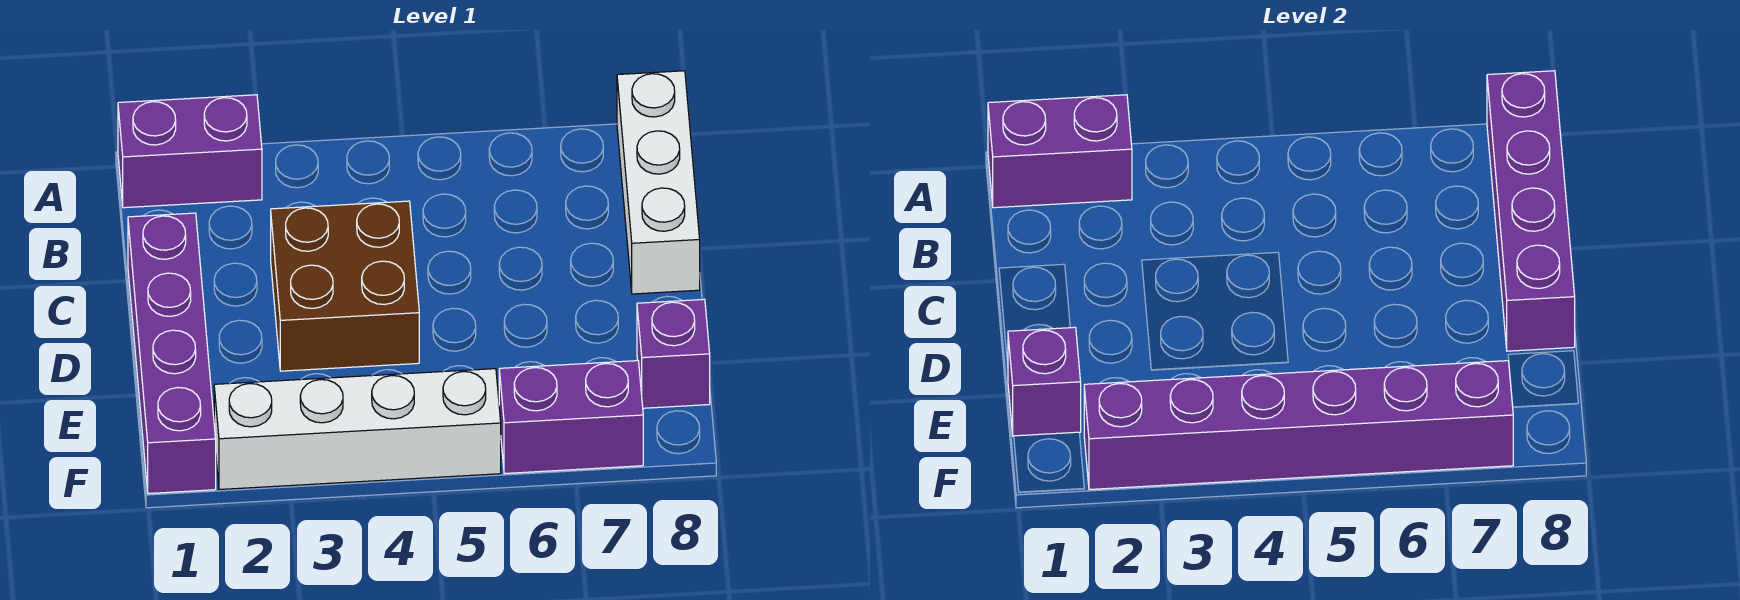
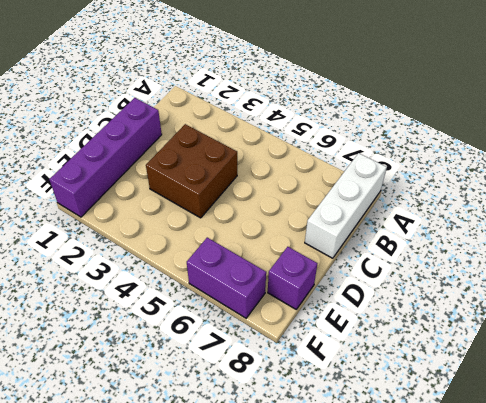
none -> purple brick A1:A2 level 1
none -> white brick F2:F5 level 1

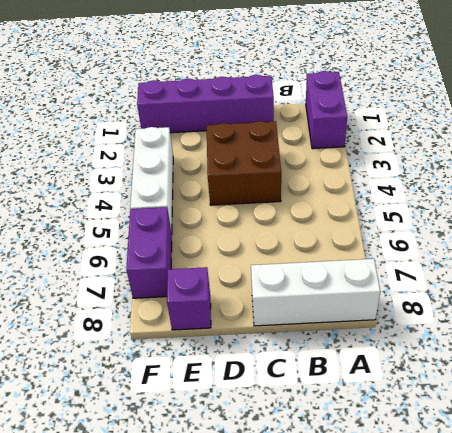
white brick F3:F5 level 1 -> white brick F2:F5 level 1
none -> purple brick A1:A2 level 2
none -> purple brick A8:D8 level 2

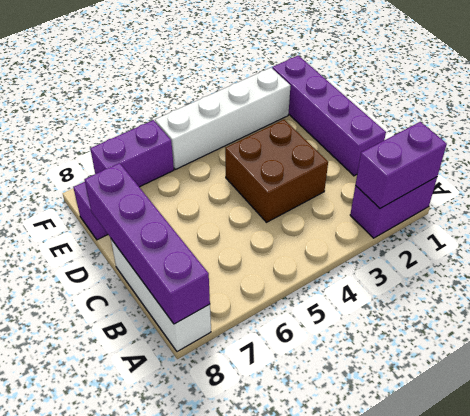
none -> purple brick E1 level 2
none -> purple brick F2:F7 level 2

